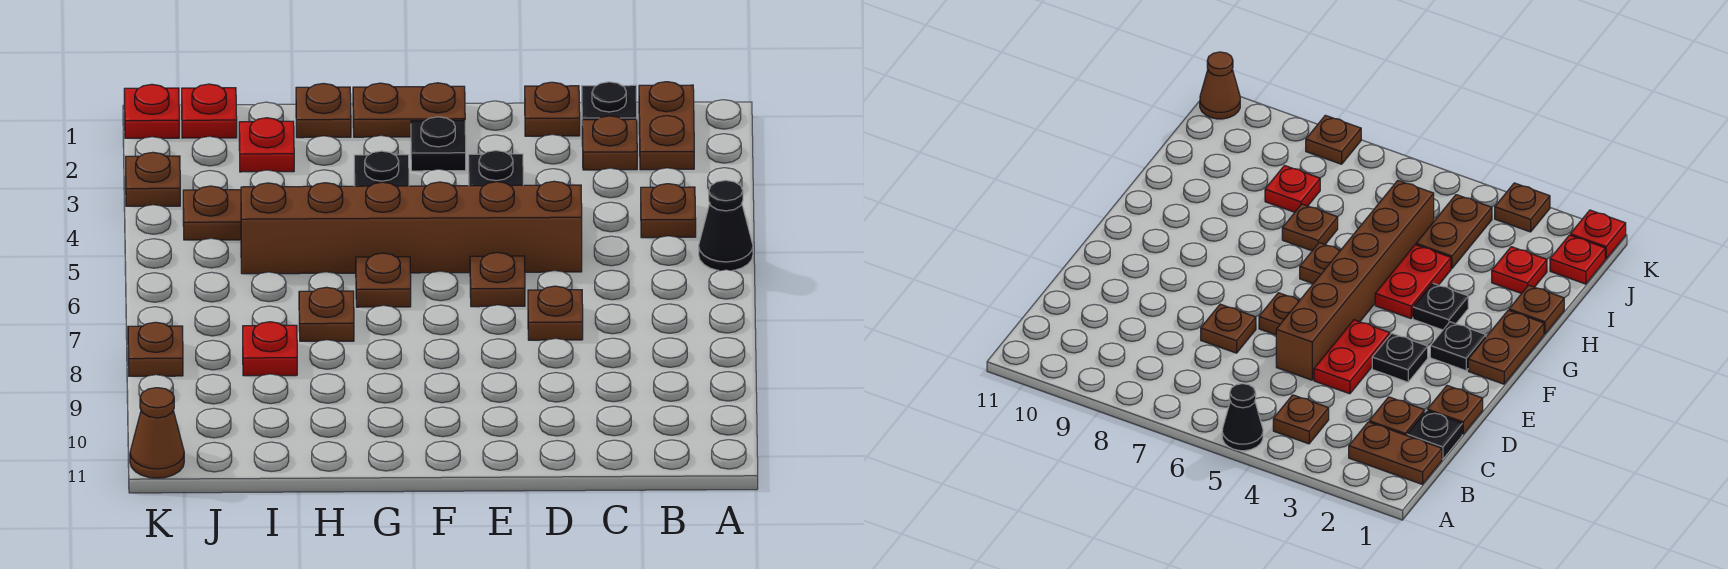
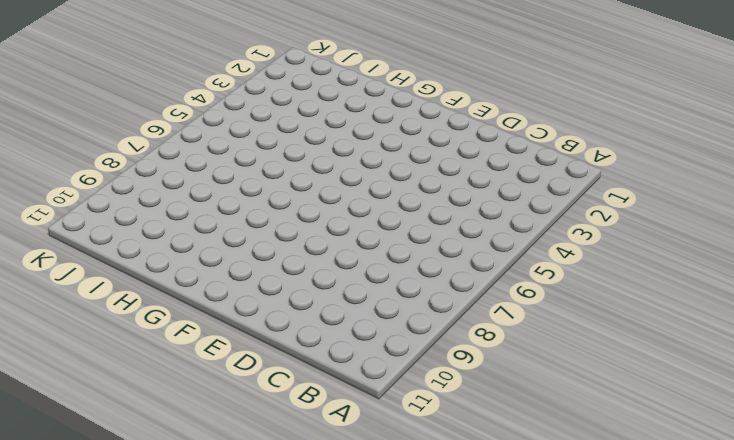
none -> black cone A5 level 1
none -> brown plate B1:B2 level 1
none -> brown plate B4 level 1

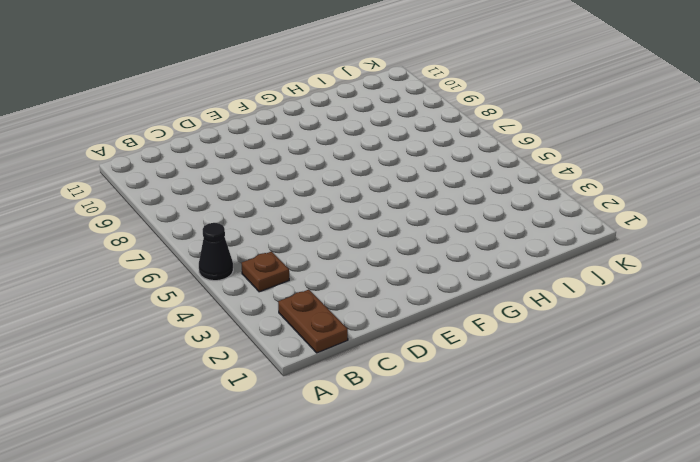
none -> black plate C1 level 1
none -> brown plate C2 level 1
none -> brown plate D1 level 1

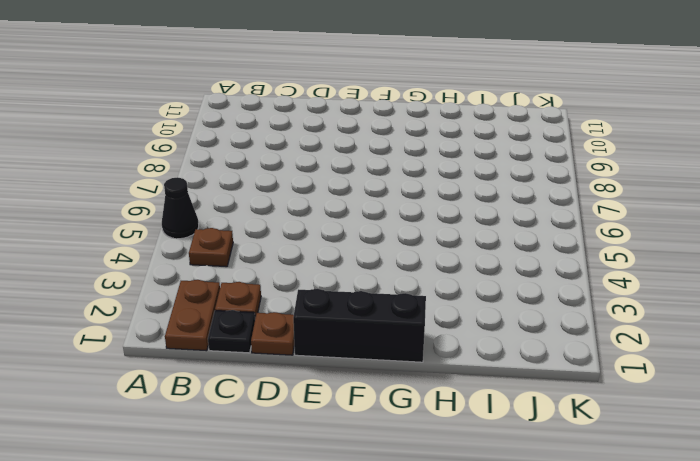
black brick E1:G1 level 1 -> brown plate F1:G1 level 1
none -> red plate D4:E4 level 1
none -> brown brick D5:I5 level 1
none -> brown plate D7 level 1

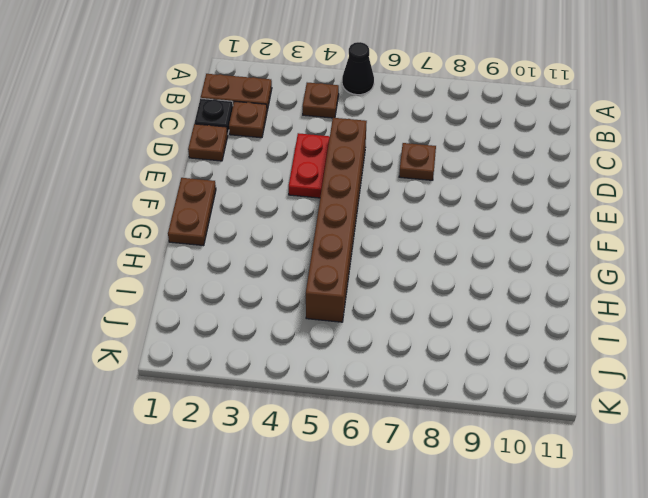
none -> black plate E3 level 1
none -> brown plate E6 level 1
none -> black plate F2 level 1

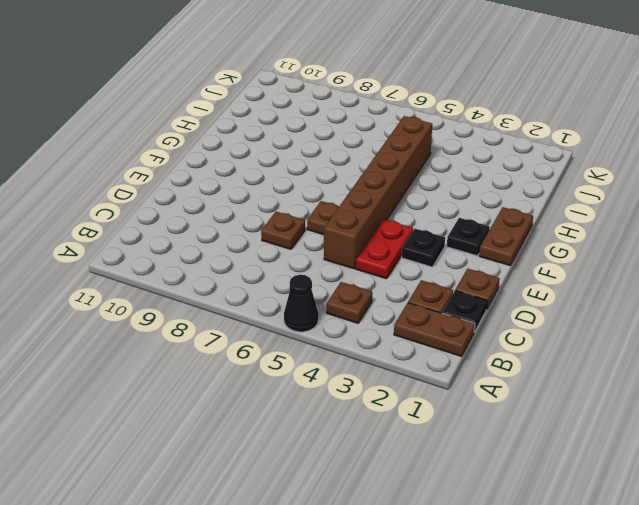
none -> black plate G3 level 1
none -> red plate G4:H4 level 1
none -> brown plate G6 level 1

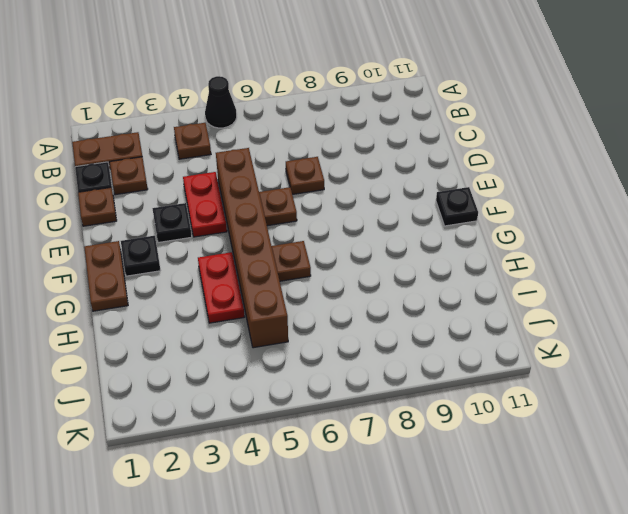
black plate F11 level 1 -> black plate G3 level 1
none -> brown plate H1 level 1
none -> brown plate H7 level 1
none -> red plate I2 level 1

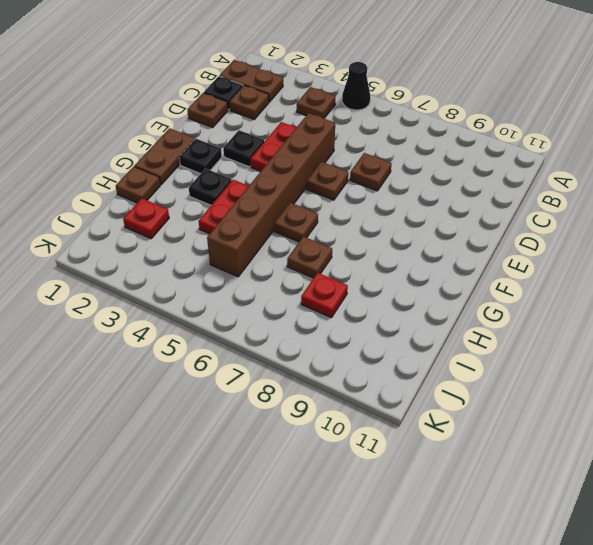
none -> brown plate I4:J4 level 1
none -> red plate J1 level 1
none -> red plate K1 level 1

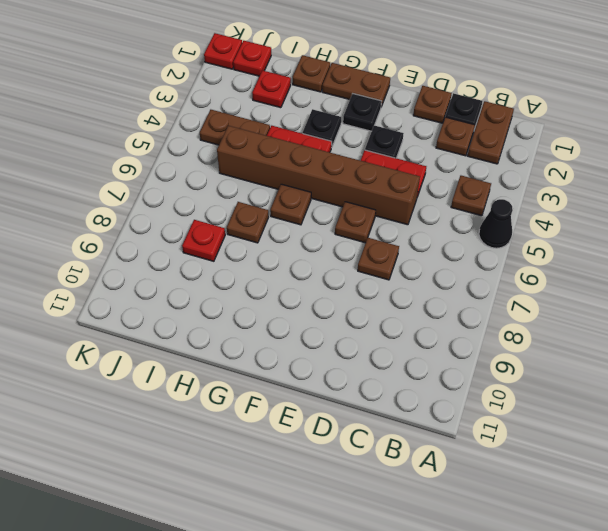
none -> brown plate K3 level 1
none -> brown plate K8 level 1
none -> brown cone K11 level 1

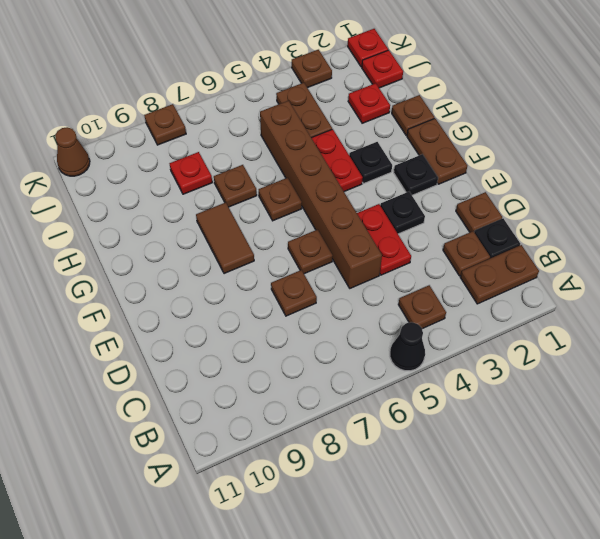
brown tile F8:G8 level 1 -> none

